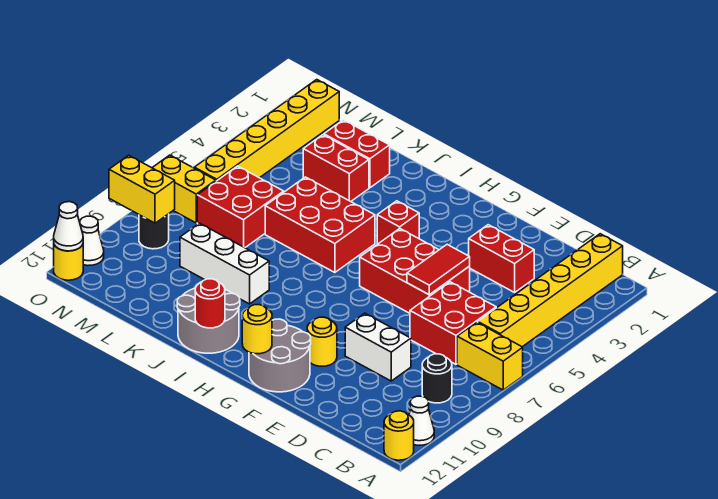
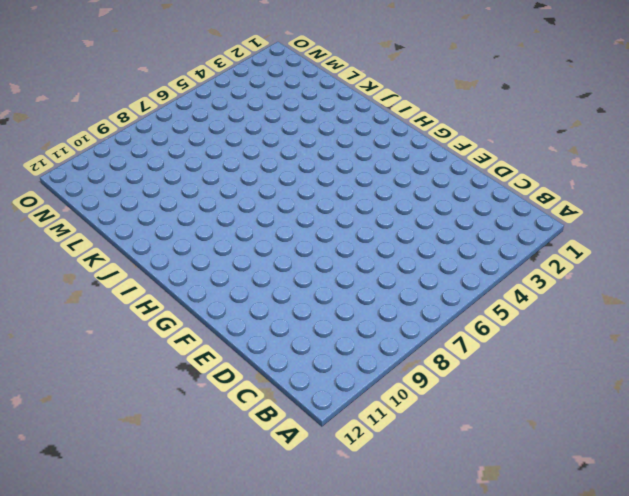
none -> yellow brick A7:B7 level 1
none -> white cone A11 level 1
none -> yellow round brick A12 level 1

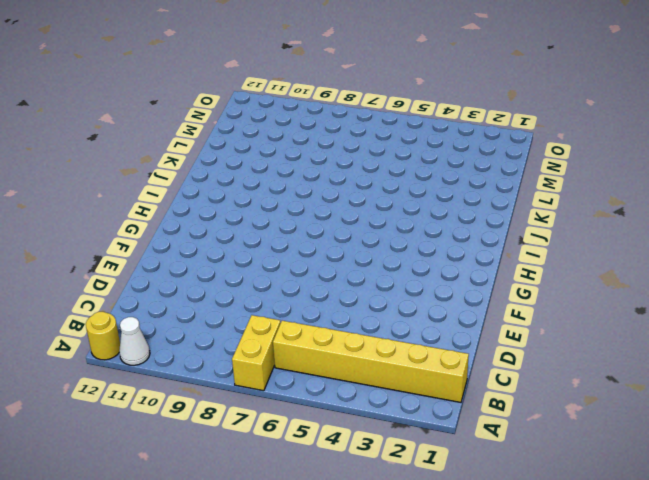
none -> black round brick B9 level 1
none -> red brick C6:D7 level 1
none -> red brick D3:E3 level 1

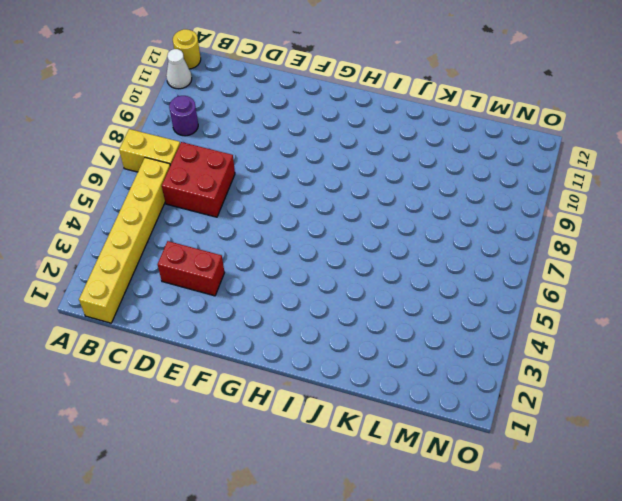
purple round brick B9 level 1 -> black round brick B9 level 1
none -> white brick D9:E9 level 1
none -> red brick E5:G6 level 1
none -> yellow round brick F10 level 1

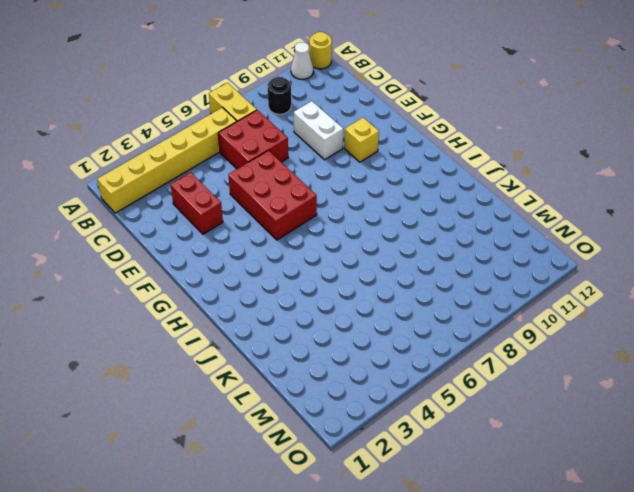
yellow brick F10 level 1 -> yellow round brick F10 level 1
none -> grey round brick F11:G12 level 1
none -> red brick H4 level 1
none -> red brick I5:K6 level 1

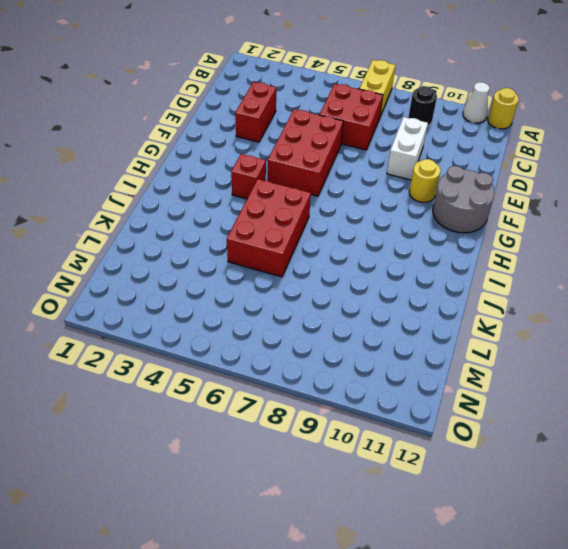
none -> yellow brick B1:B6 level 1
none -> grey round brick I11:J12 level 1
none -> white brick J9:L9 level 1

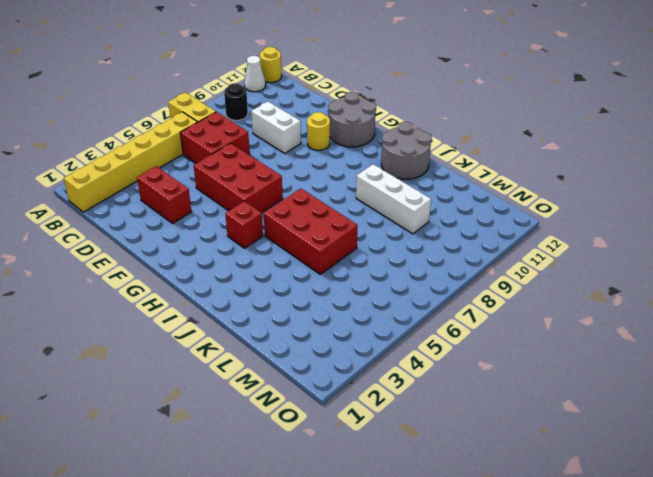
none -> red brick K2:L2 level 1
none -> red brick K3:L3 level 1
none -> red brick L6:M7 level 1

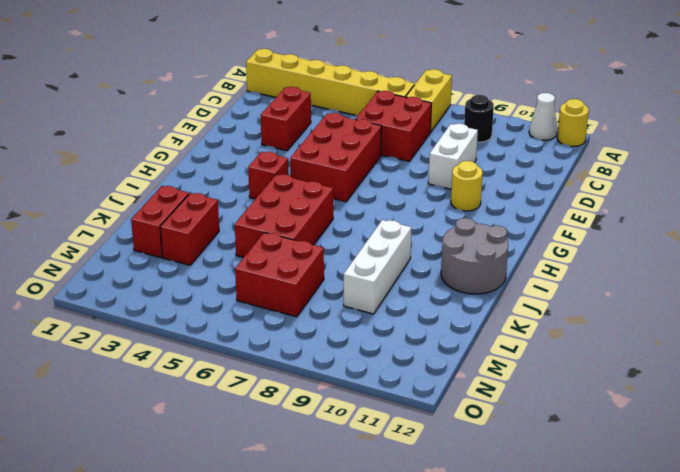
none -> grey round brick F11:G12 level 1
none -> yellow brick N1:N6 level 1
none -> yellow brick N7:O7 level 1

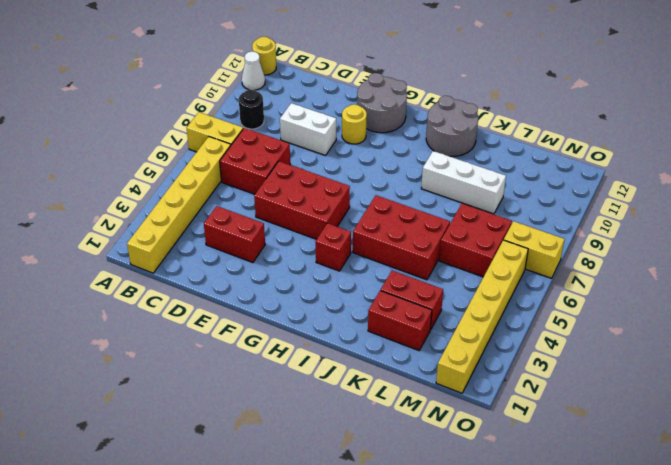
none -> black round brick N9 level 1
none -> white cone O11 level 1
none -> yellow round brick O12 level 1

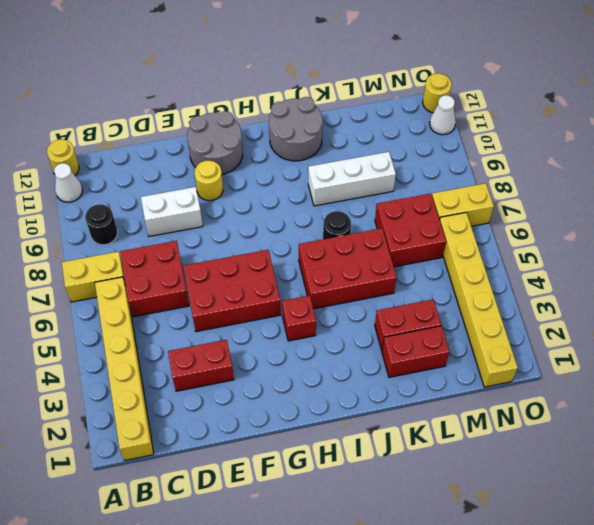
black round brick J7 level 1 -> black round brick N9 level 1
none -> red tile E5:E6 level 2
none -> yellow round brick G12 level 2
none -> red round brick I12 level 2

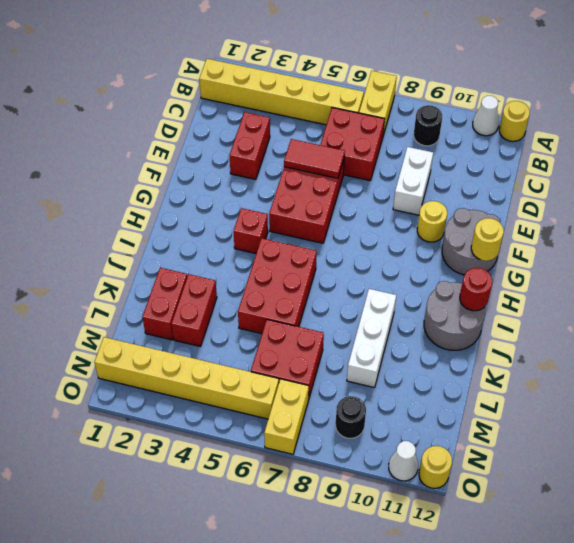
none -> yellow brick N9:O9 level 2
none -> white cone O12 level 2

